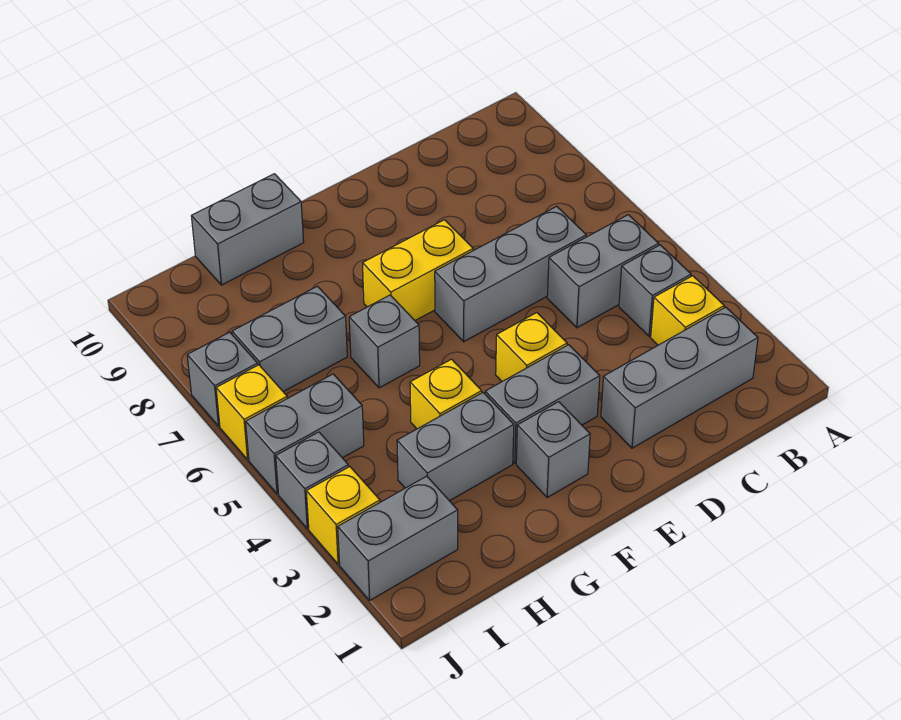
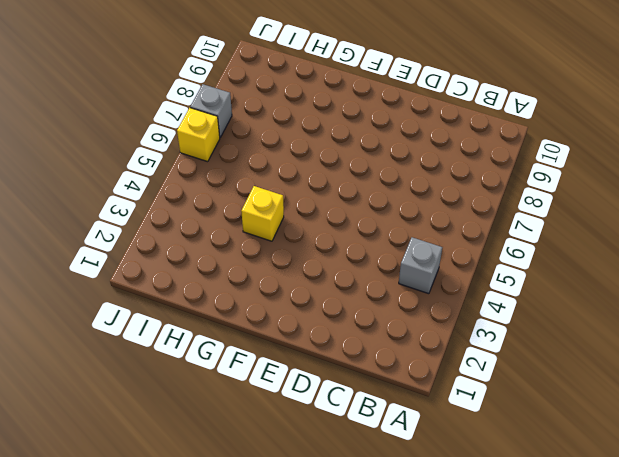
none -> grey brick B2:D2 level 1
none -> yellow brick B3 level 1
none -> grey brick B5:C5 level 1

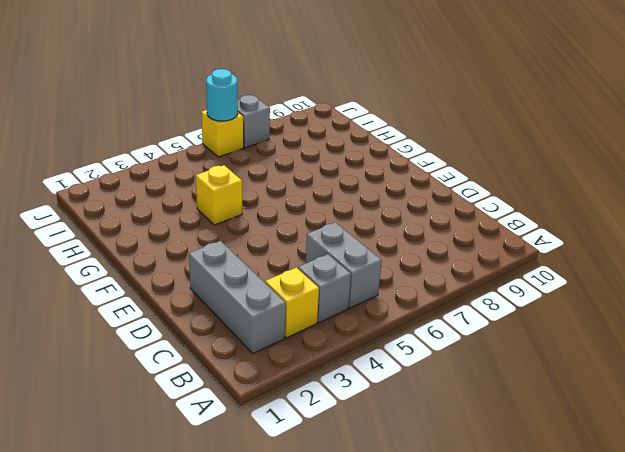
cyan round brick J6 level 2 -> none
none -> grey brick C6:E6 level 1
none -> grey brick E3:F3 level 1
none -> yellow brick E4 level 1

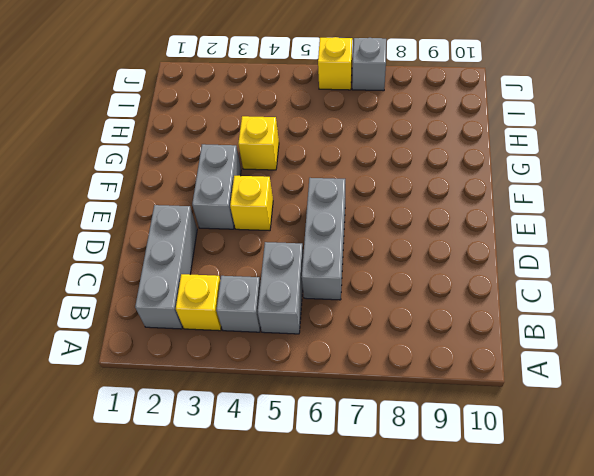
none -> yellow brick E7:F7 level 1
none -> grey brick F2 level 1
none -> grey brick G3:H3 level 1

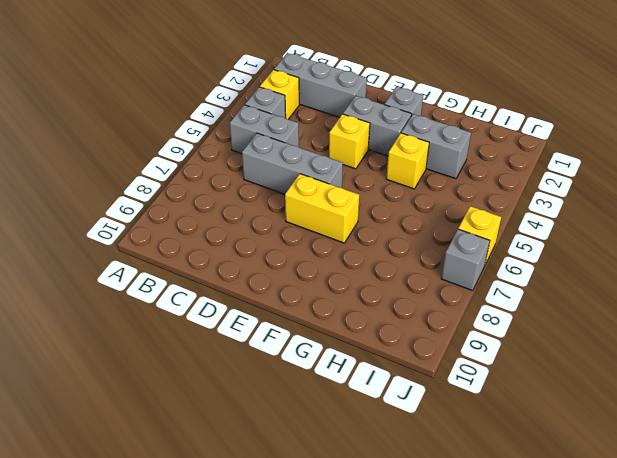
none -> grey brick G6 level 1
none -> grey brick G10:H10 level 1
none -> grey brick H7:I7 level 1

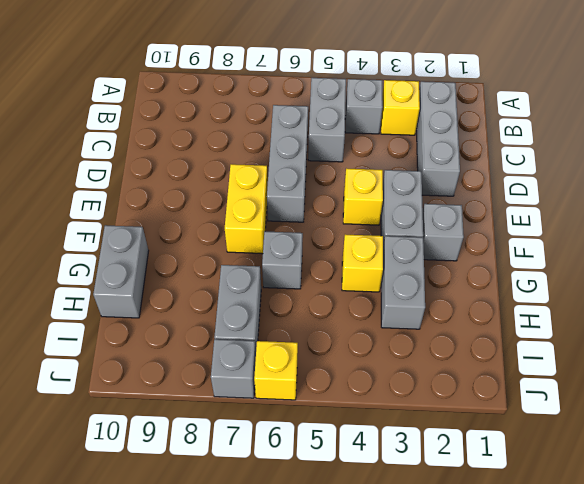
none -> grey brick I2:J2 level 1
none -> grey brick I5:J5 level 1
none -> yellow brick J3 level 1

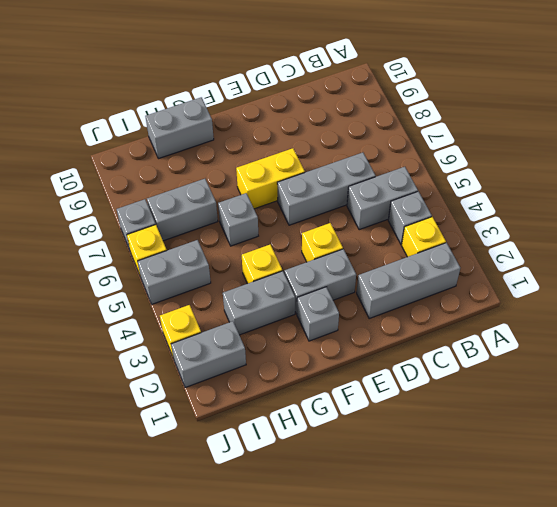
none -> grey brick J4 level 1

